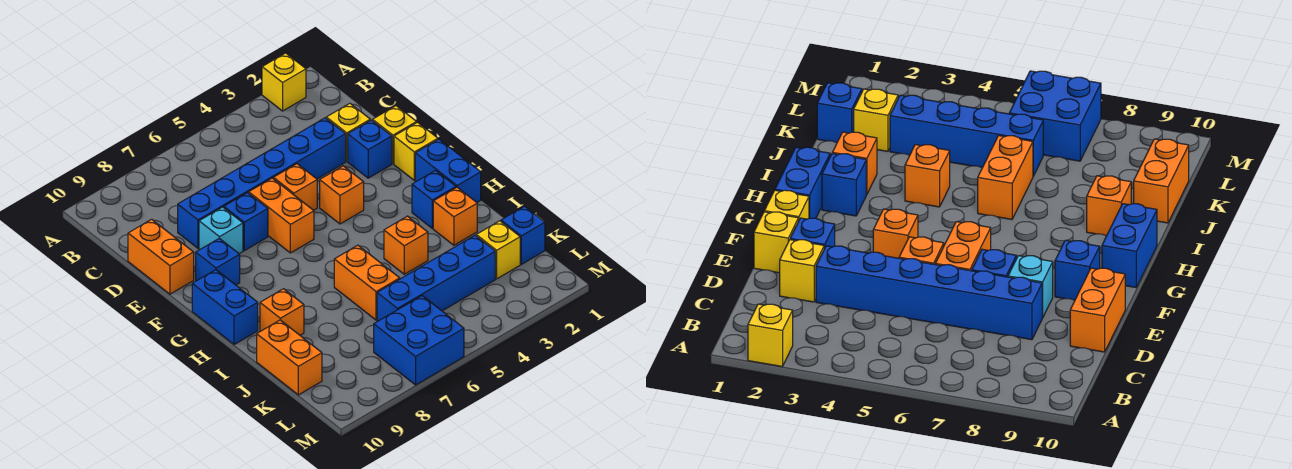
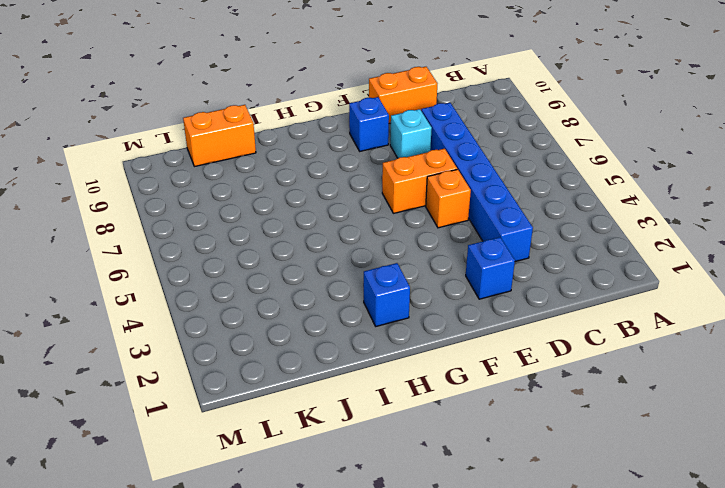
none -> yellow brick A2 level 1
none -> yellow brick D2 level 1
none -> yellow brick E1 level 1

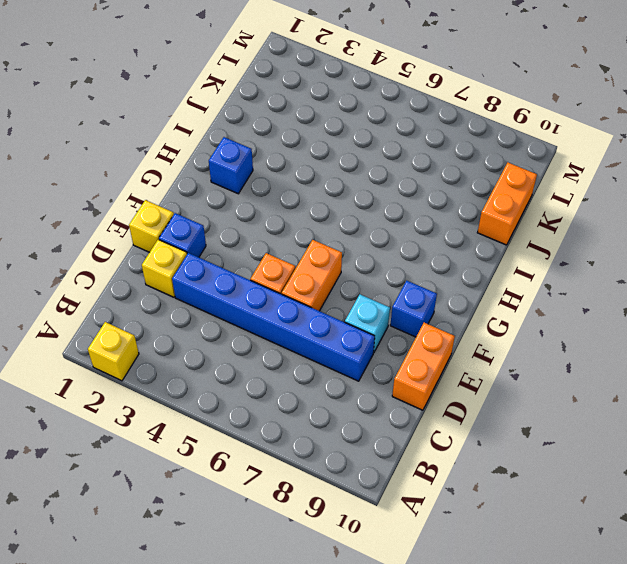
none -> blue brick E7 level 1
none -> yellow brick F1 level 1
none -> orange brick F4 level 1

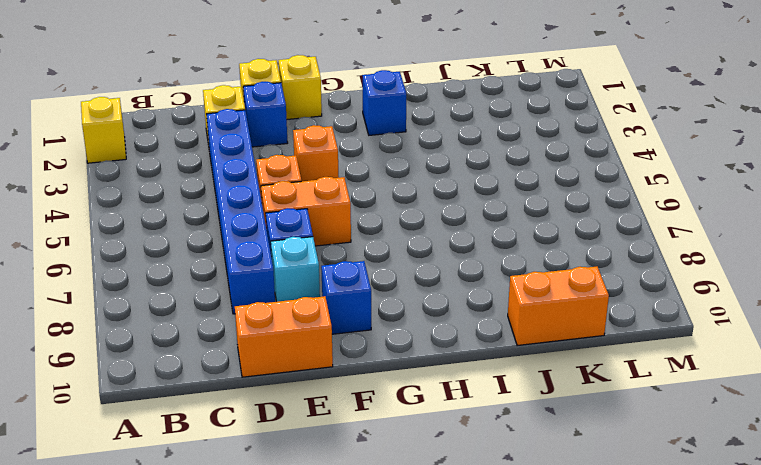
none -> blue brick G1:H1 level 1
none -> blue brick G10:H10 level 1
none -> orange brick I2 level 1

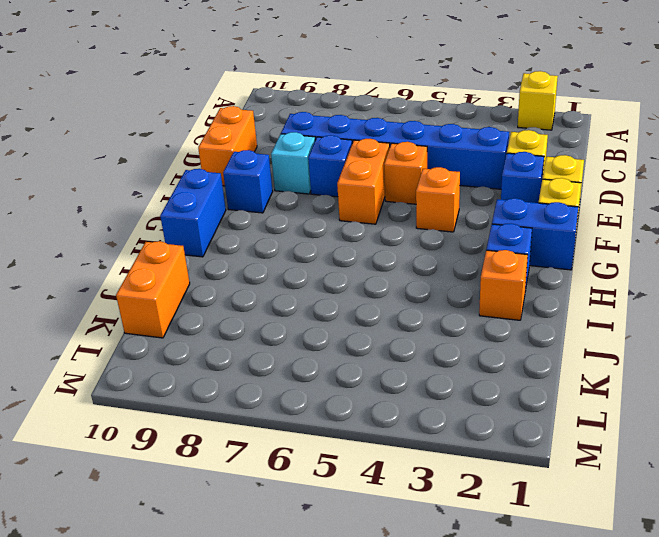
blue brick G1:G2 level 1 -> blue brick G1:H1 level 1
none -> orange brick I4 level 1
none -> orange brick I6:J6 level 1
none -> orange brick I9 level 1

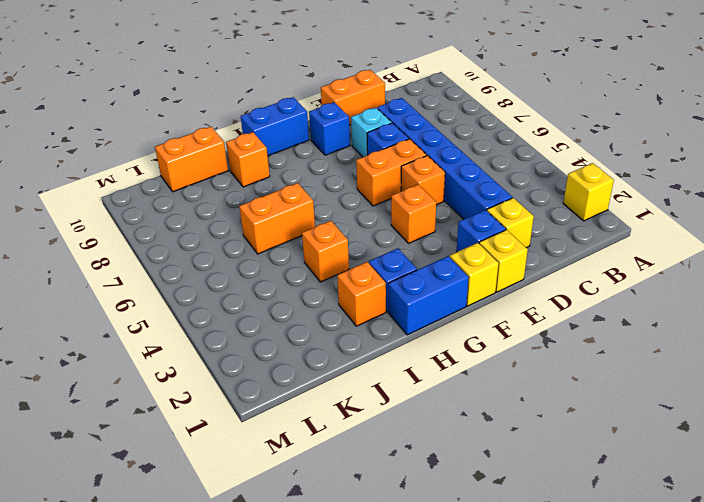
none -> blue brick K1 level 1
none -> yellow brick K2 level 1
none -> blue brick K3:K6 level 1

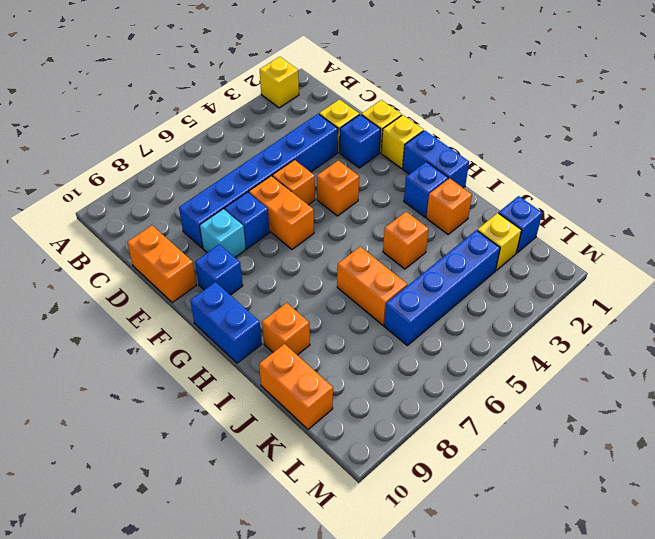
none -> blue brick L6:M7 level 1

